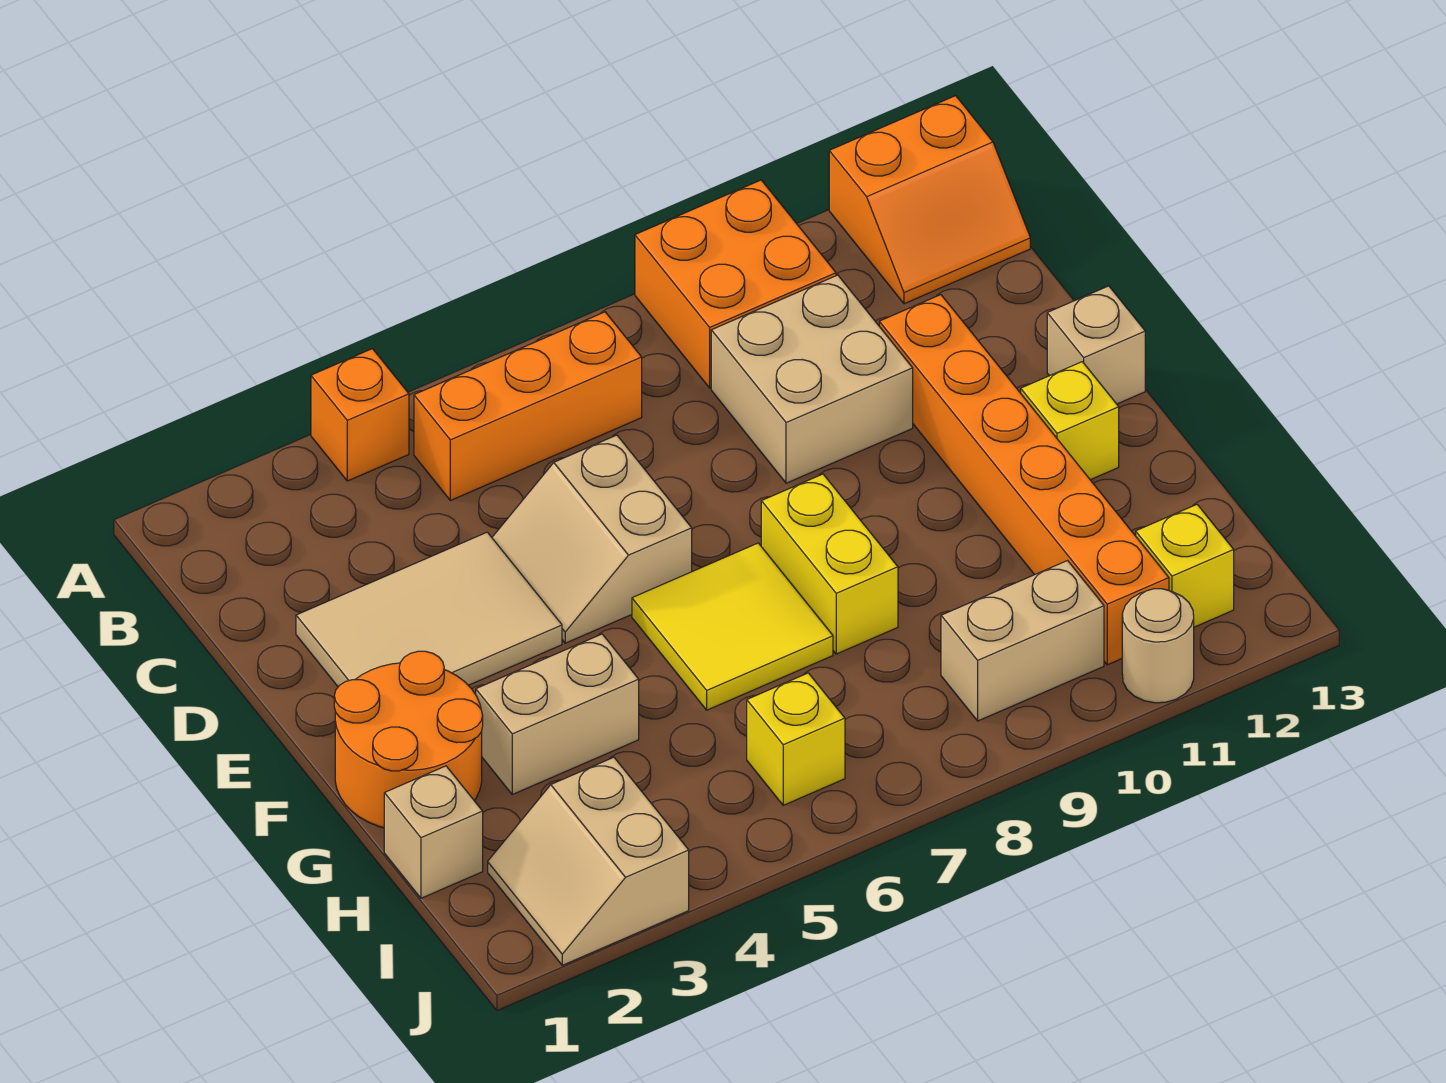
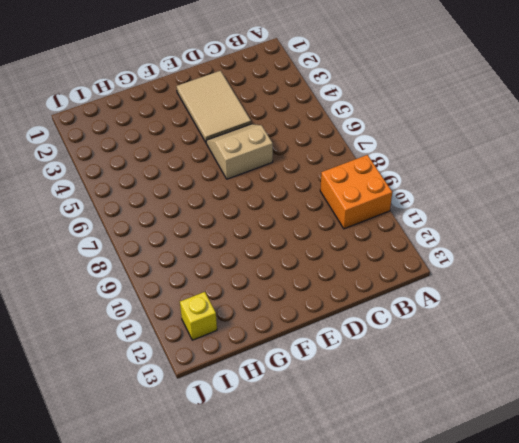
none -> orange brick A4 level 1
none -> orange slope A12:B13 level 1 top A
none -> orange brick B5:B7 level 1

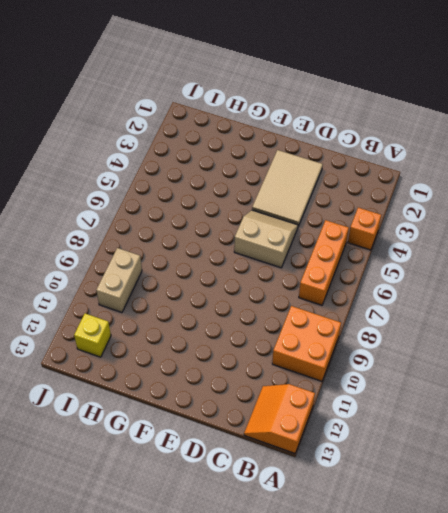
none -> tan brick C9:D10 level 1
none -> orange brick D11:I11 level 1
none -> tan brick E13 level 1

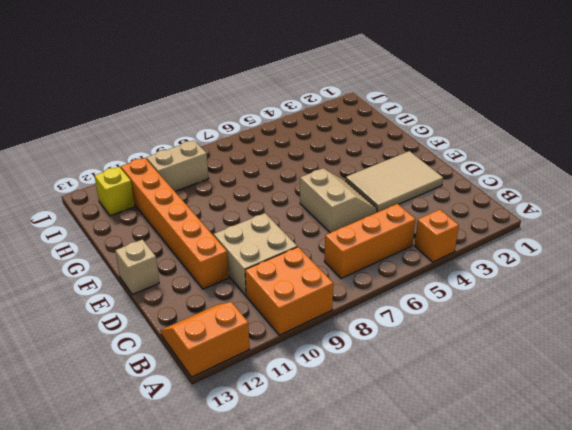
none -> orange round brick F1:G2 level 1
none -> yellow tile F6:G7 level 1
none -> yellow brick F8:G8 level 1

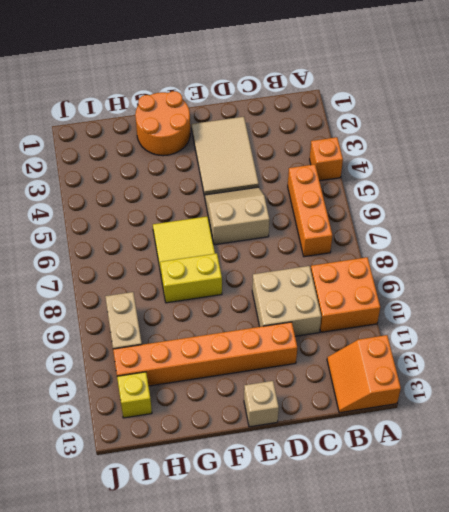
none -> yellow brick F12 level 1
none -> tan brick G3:G4 level 1
none -> tan brick H1 level 1

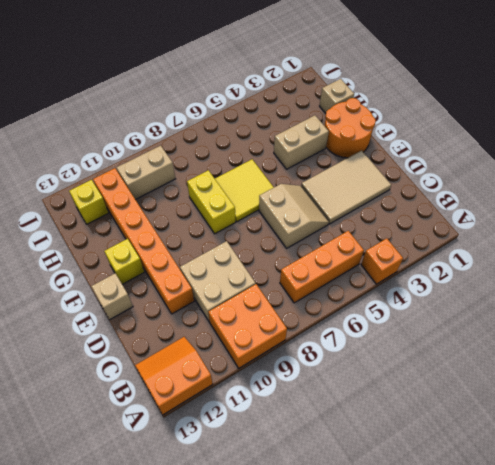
none -> tan slope I2:J3 level 1 top 3
none -> yellow brick I6 level 1
none -> tan round brick J11 level 1

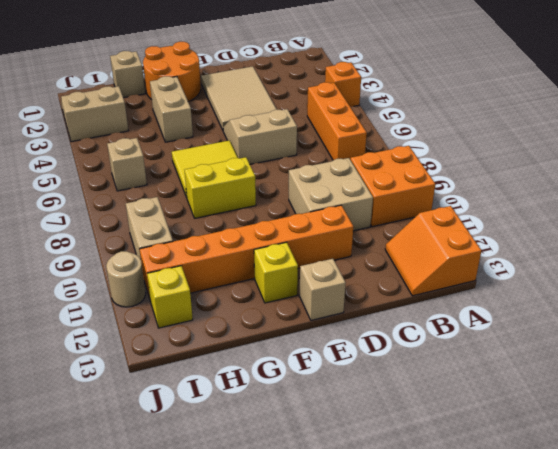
tan brick I6 level 1 -> yellow brick I6 level 1

